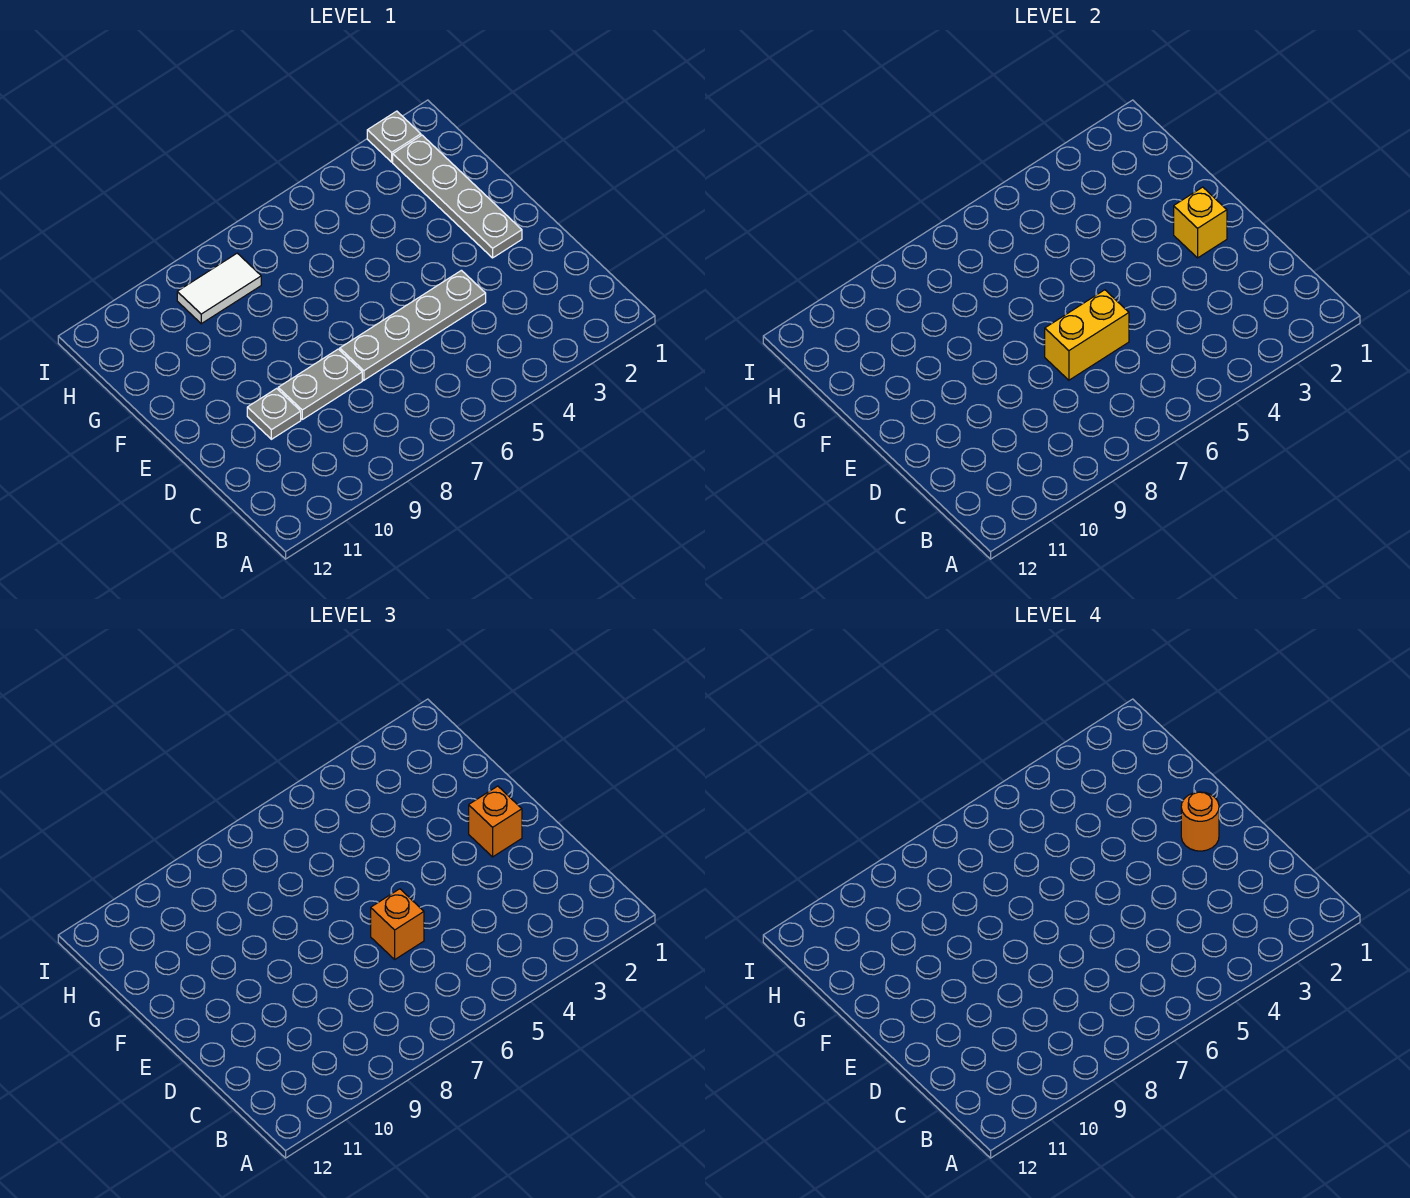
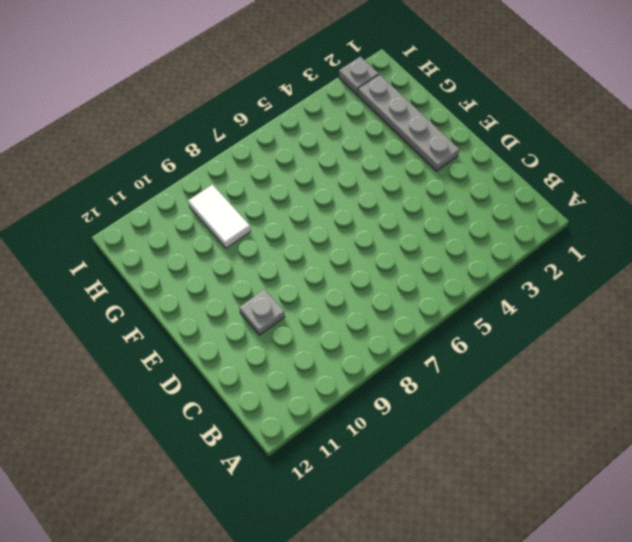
white tile G9:H9 level 1 -> white tile H8:H9 level 1
none -> grey plate D4:D7 level 1
none -> grey plate D8:D9 level 1

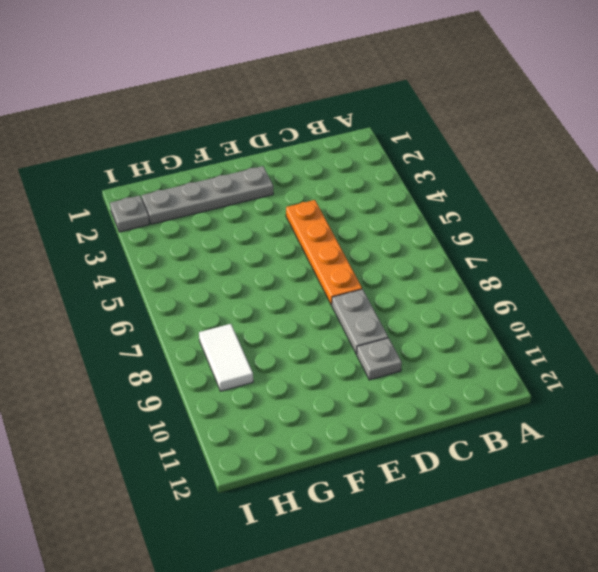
orange plate D4:D7 level 1 -> grey plate D4:D7 level 1
none -> yellow brick D6:D7 level 2
none -> yellow brick E2 level 2

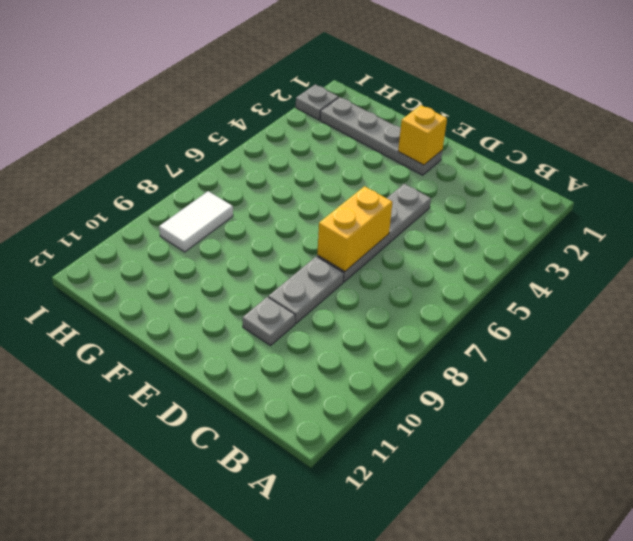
none -> orange brick D6 level 3
none -> orange brick E2 level 3

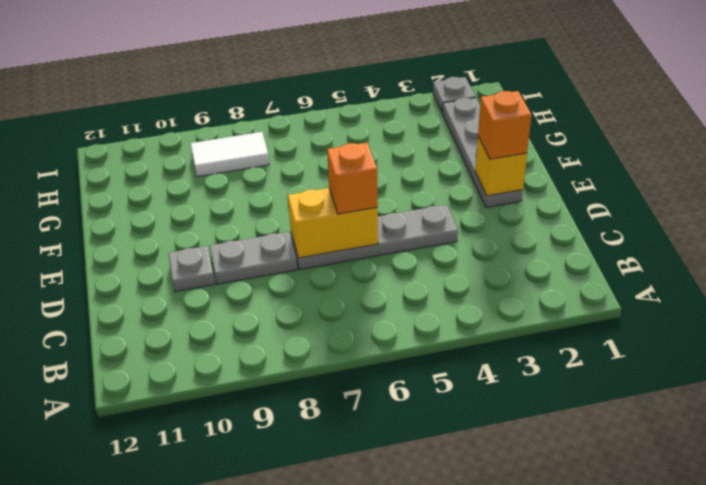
none -> orange round brick E2 level 4

